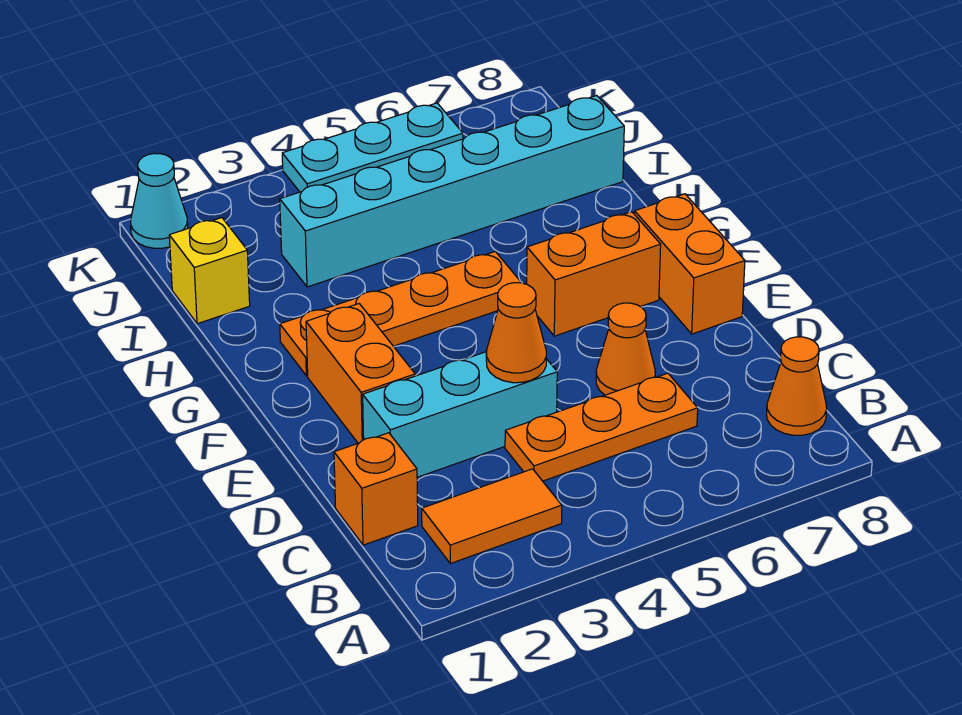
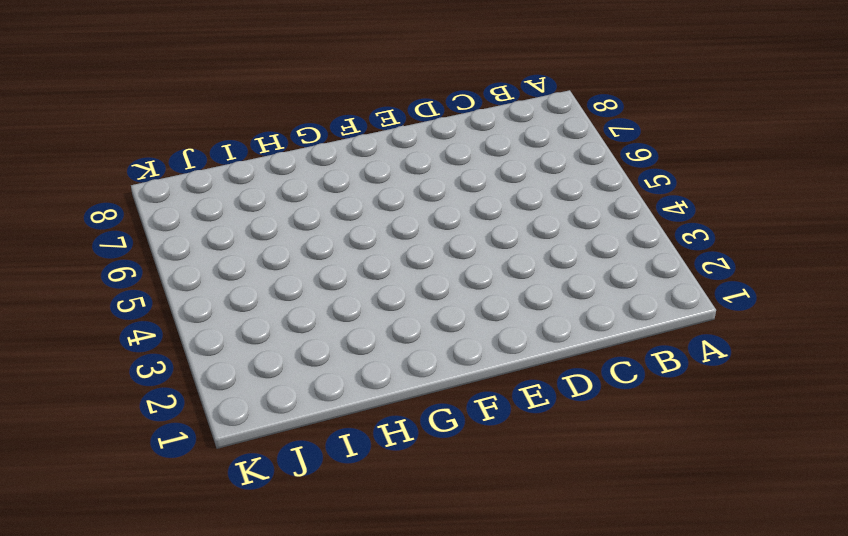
none -> orange tile B2:B3 level 1
none -> orange cone B8 level 1
none -> orange brick C1 level 1

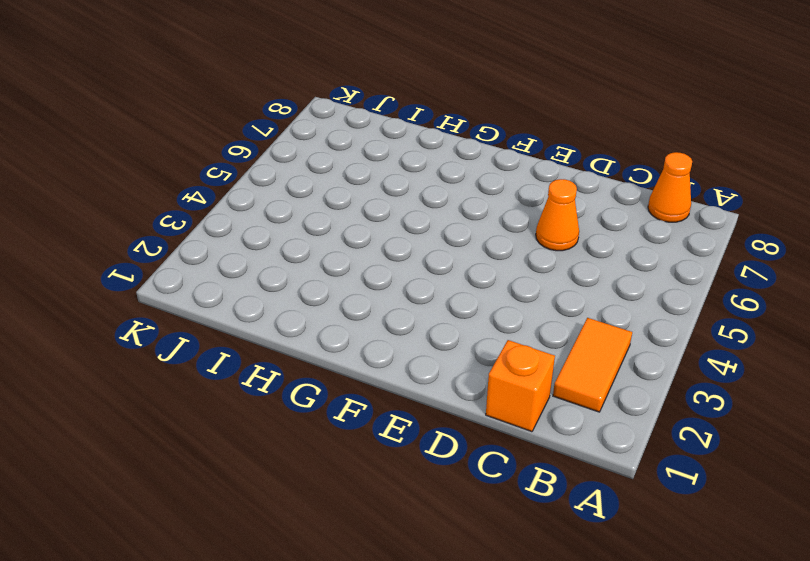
none -> orange plate C4:C6 level 1
none -> cyan brick D2:D4 level 1
none -> orange brick E2:F2 level 1

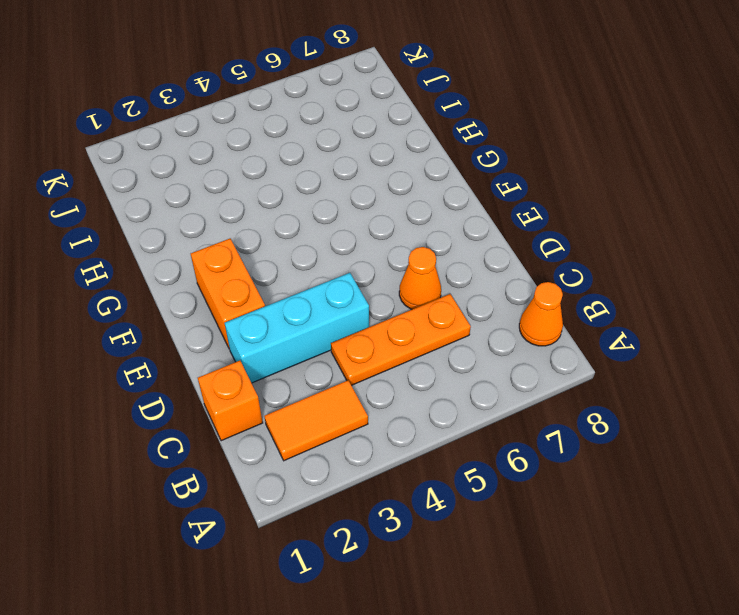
none -> orange brick E8:F8 level 1
none -> orange brick F6:F7 level 1
none -> orange plate G2:G5 level 1

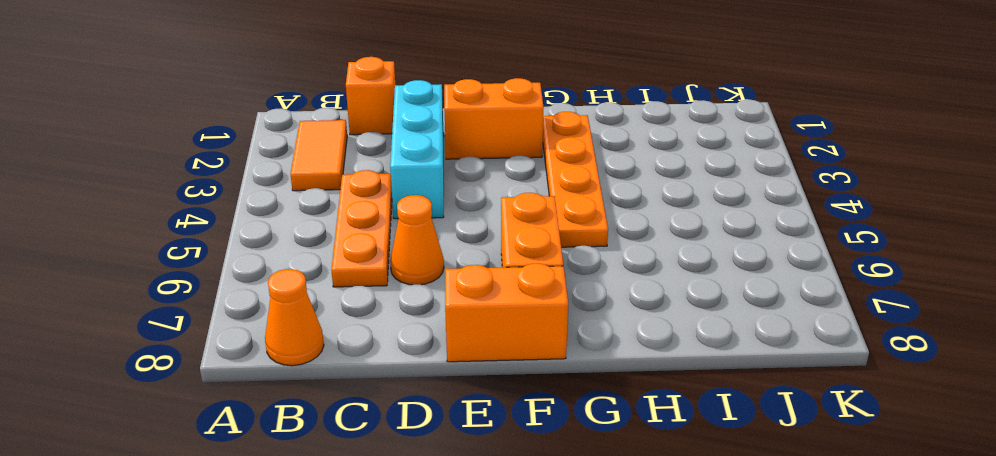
none -> yellow brick I1 level 1
none -> cyan brick I3:I8 level 1
none -> cyan cone K1 level 1

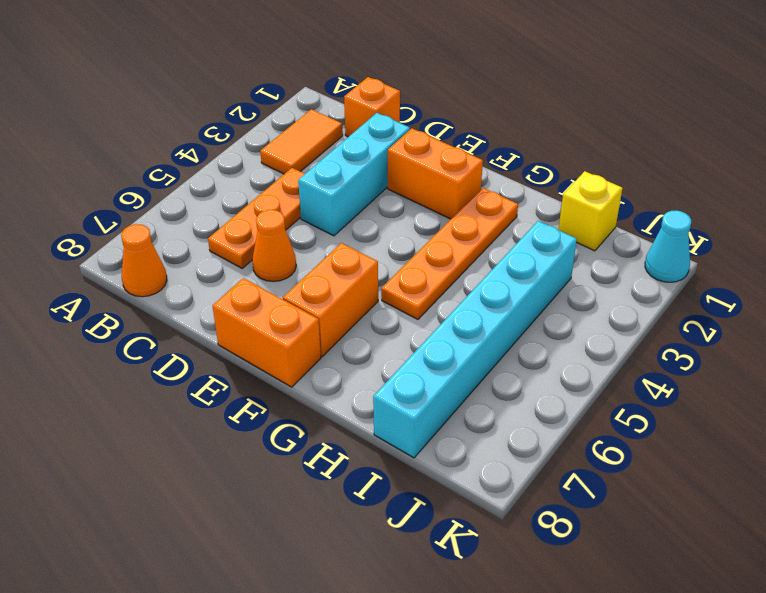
none -> cyan plate K4:K6 level 1
none -> orange cone D4 level 2

